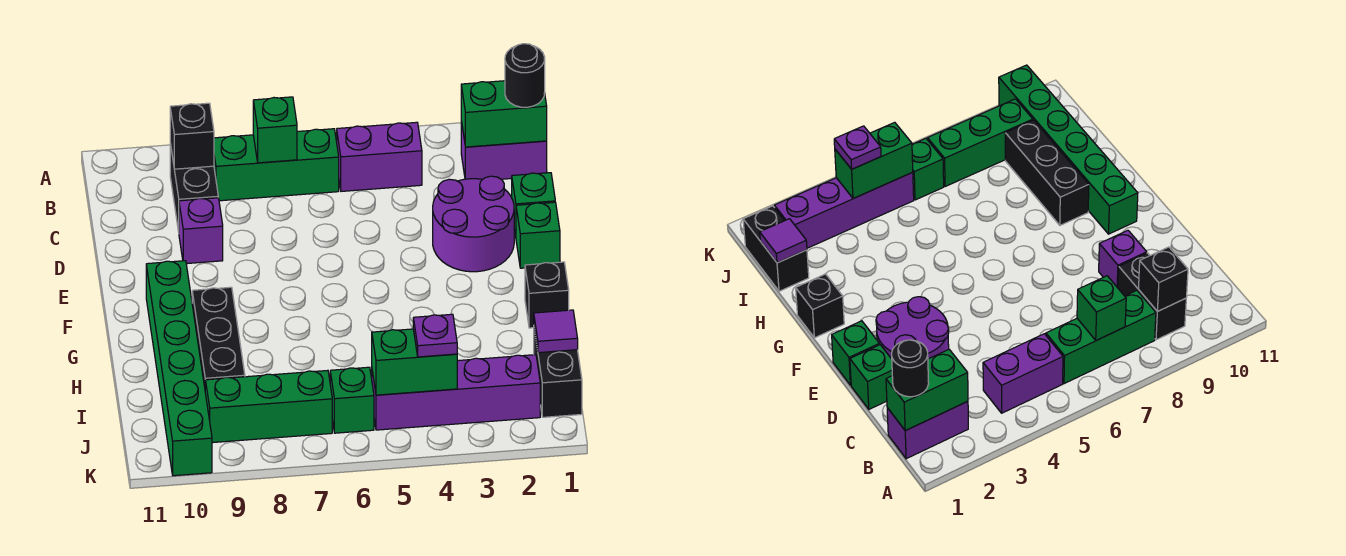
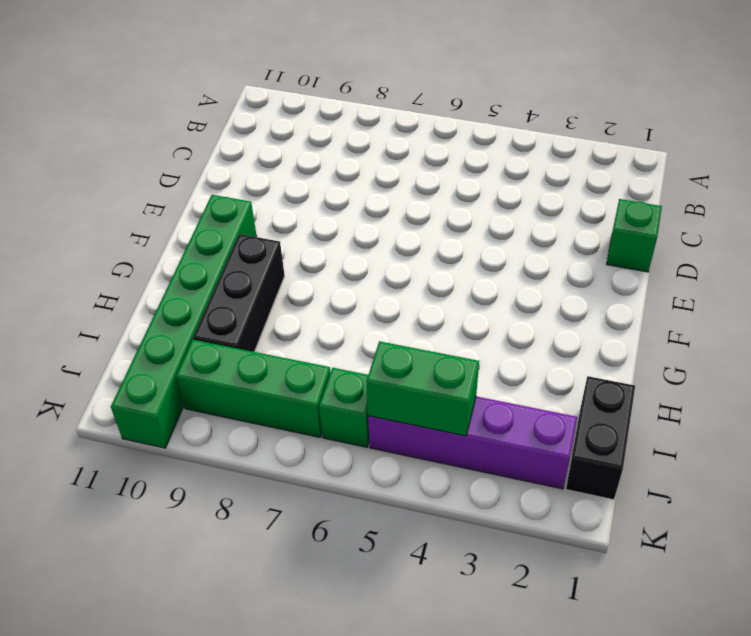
none -> purple brick B1:B2 level 1
none -> purple brick B4:B5 level 1
none -> green brick B6:B8 level 1

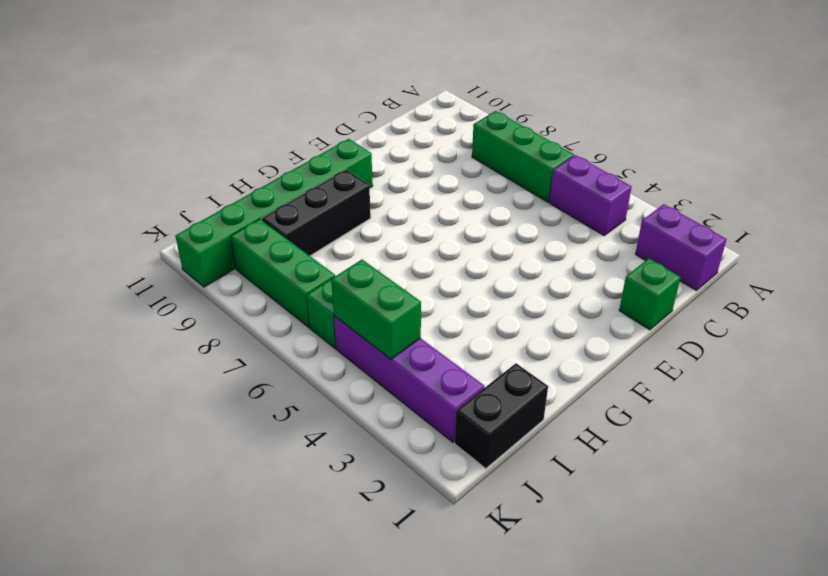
none -> black brick B9:C9 level 1
none -> purple round brick D2:E3 level 1
none -> purple brick D9 level 1

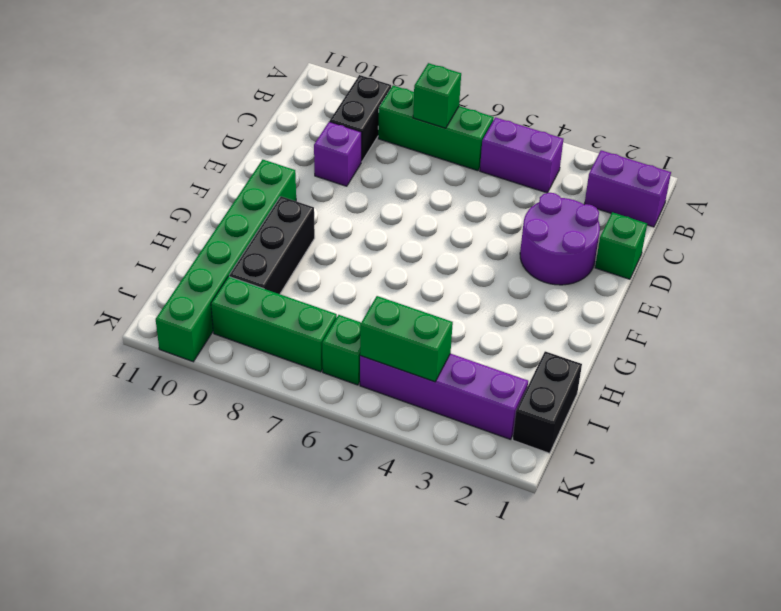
none -> green brick E1 level 1
none -> black brick G1 level 1
none -> green brick B1:B2 level 2

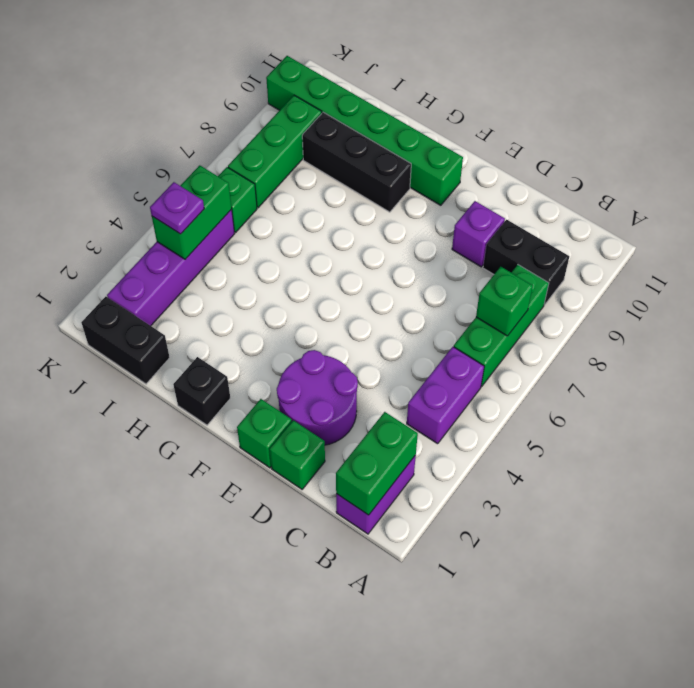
none -> black brick B9 level 2
none -> purple tile I1 level 2
none -> black round brick B1 level 3

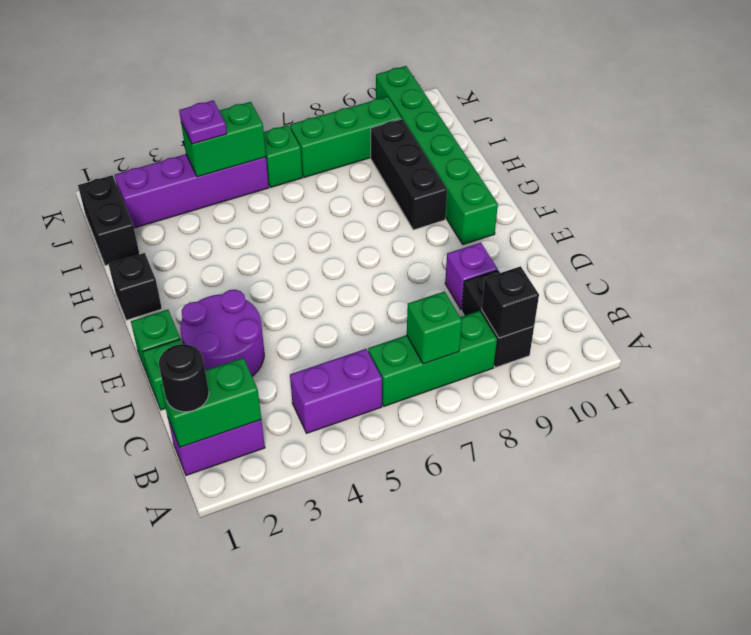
none -> purple tile I1 level 2

